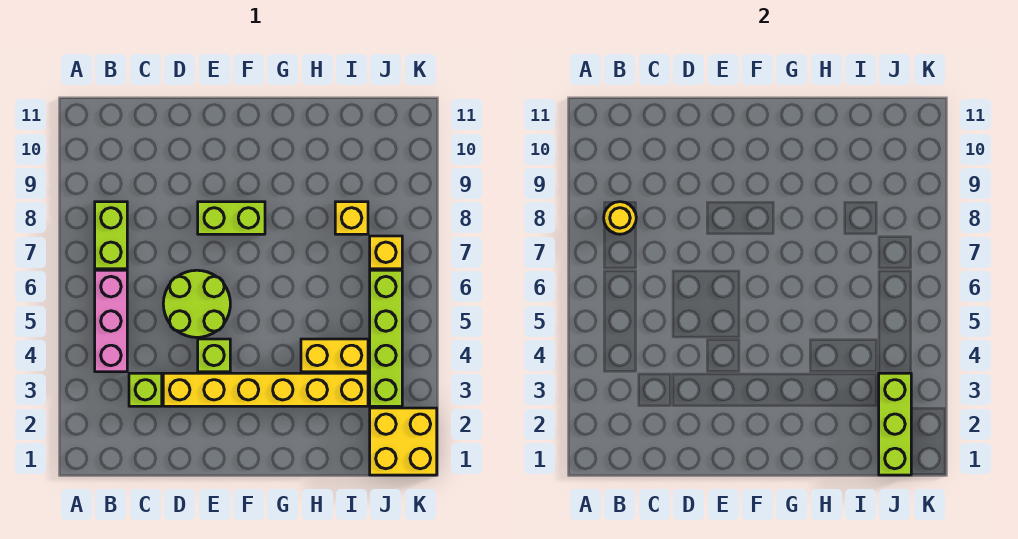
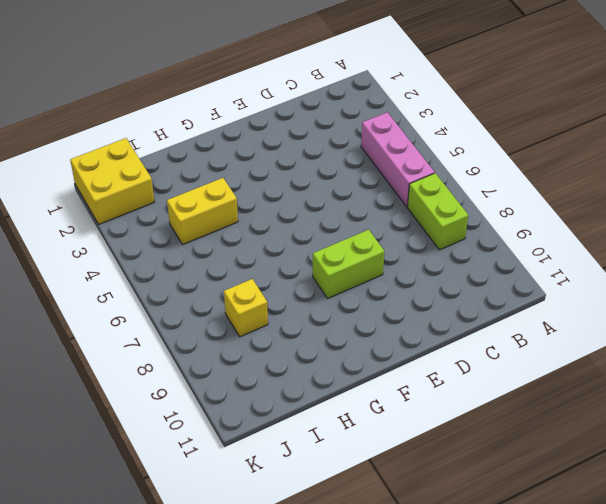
none -> lime brick C3 level 1
none -> yellow brick D3:I3 level 1
none -> lime round brick D5:E6 level 1

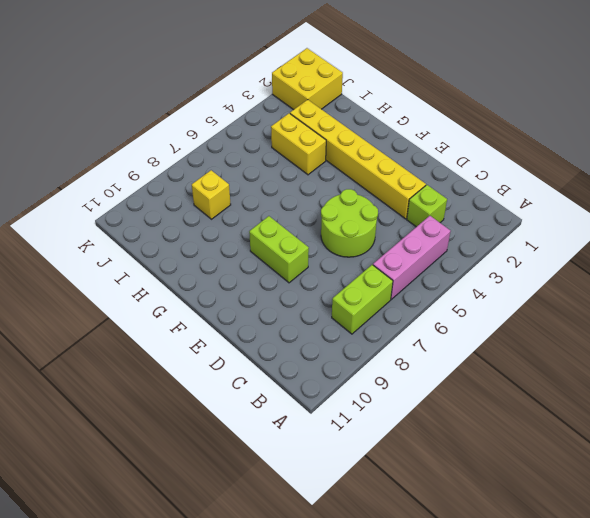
none -> lime brick E4 level 1
none -> lime brick J3:J6 level 1
none -> yellow brick J7 level 1

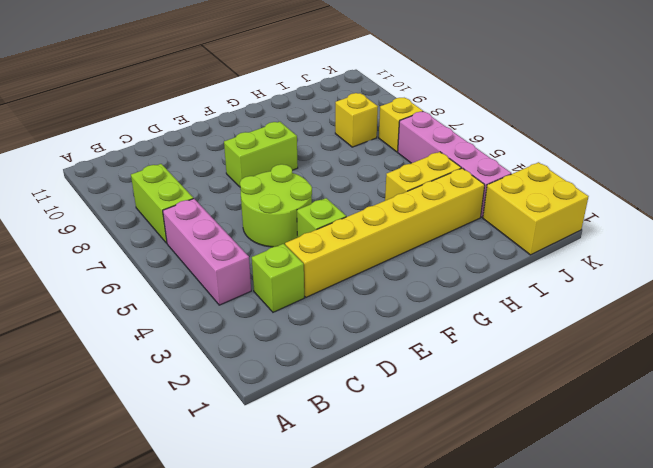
pink brick J3:J6 level 1 -> lime brick J3:J6 level 1
none -> yellow round brick B8 level 2
none -> lime brick J1:J3 level 2

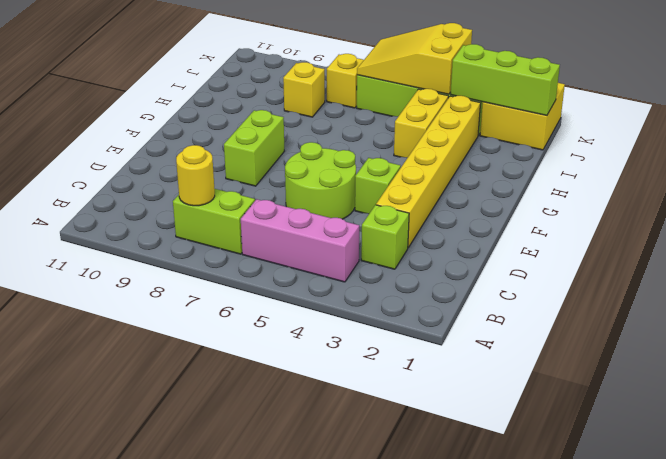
yellow slope J4:K6 level 2 top 4 -> none

